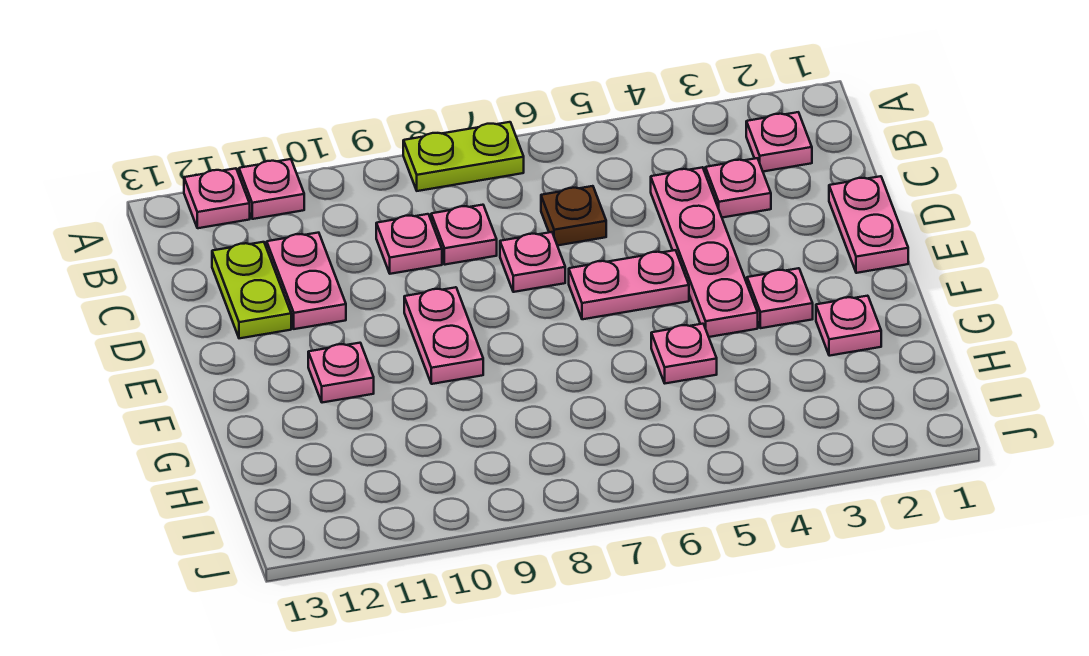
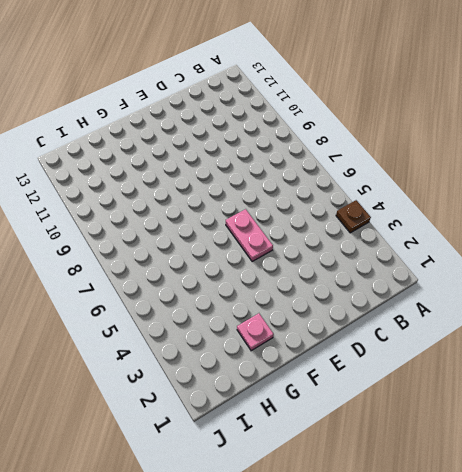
brown plate A4 level 1 -> brown plate C6 level 1
none -> lime plate A7:A8 level 1
none -> pink plate A11 level 1
none -> pink plate A12 level 1

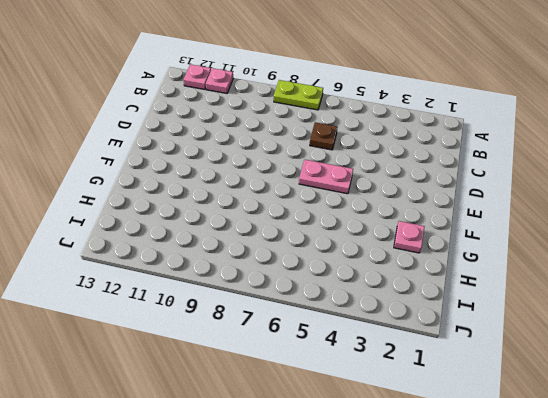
none -> pink plate B2 level 1
none -> pink plate C3 level 1
none -> pink plate C4:F4 level 1

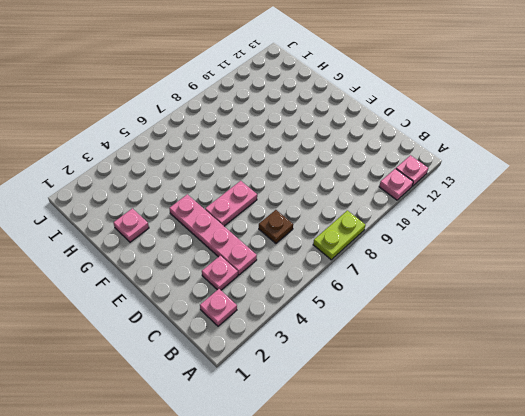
none -> pink plate C8 level 1
none -> pink plate C9 level 1
none -> pink plate C11:D11 level 1

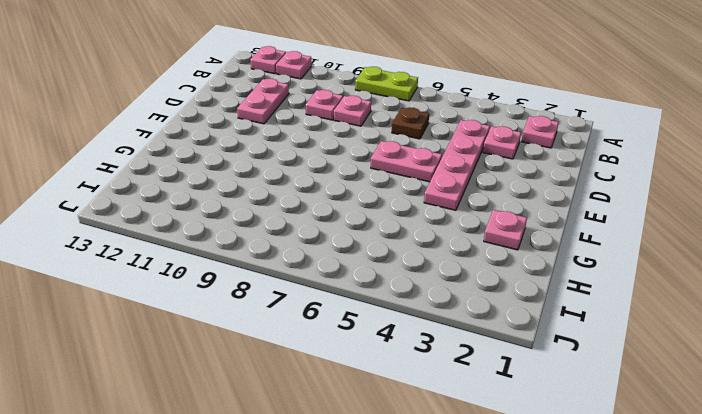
none -> lime plate C12:D12 level 1
none -> pink plate D1:E1 level 1
none -> pink plate D7 level 1

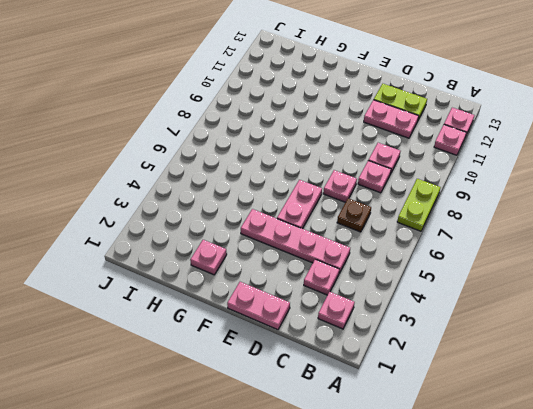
none -> pink plate E9:F9 level 1
none -> pink plate F3 level 1
none -> pink plate F11 level 1

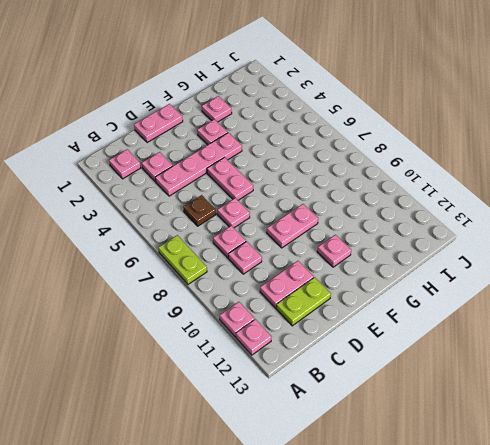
none -> pink plate G5 level 1

